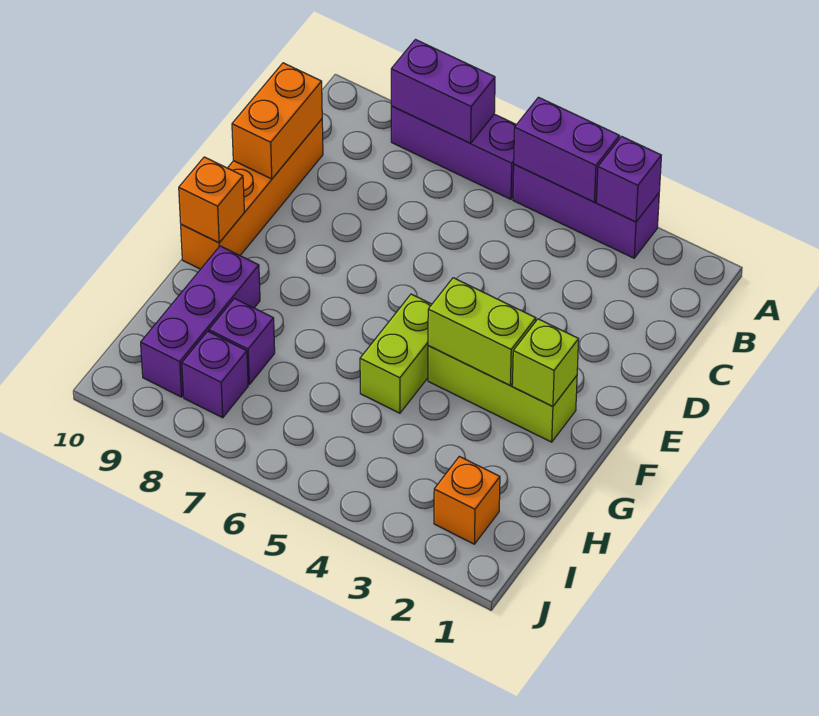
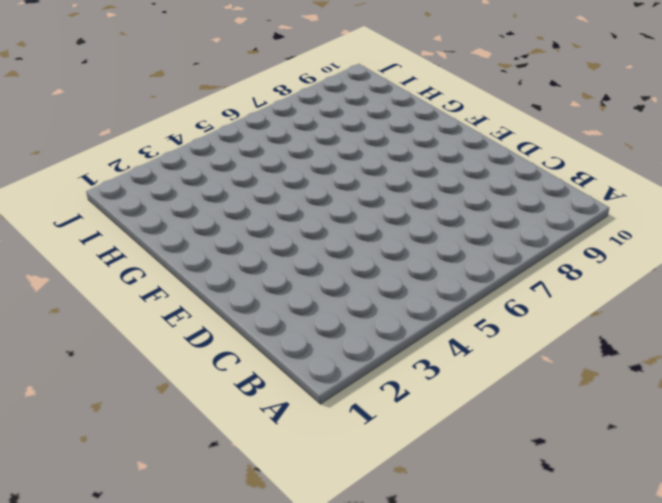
none -> purple brick A3:A5 level 1
none -> purple brick A6:A8 level 1
none -> orange brick C10:F10 level 1

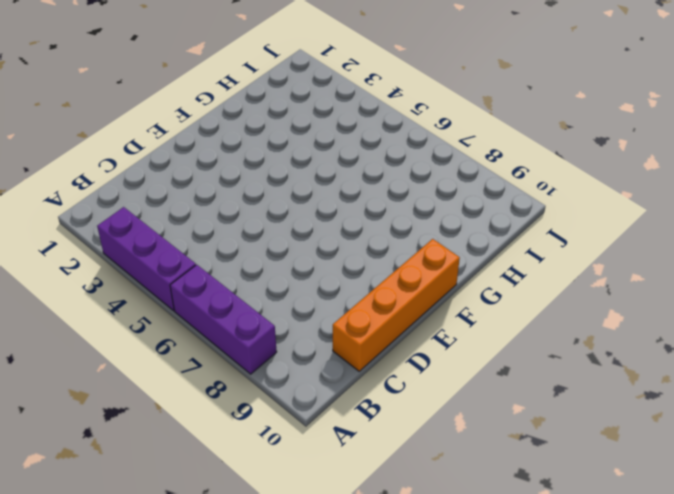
none -> lime brick F2:F4 level 1
none -> lime brick F5:G5 level 1
none -> purple brick G9:I9 level 1

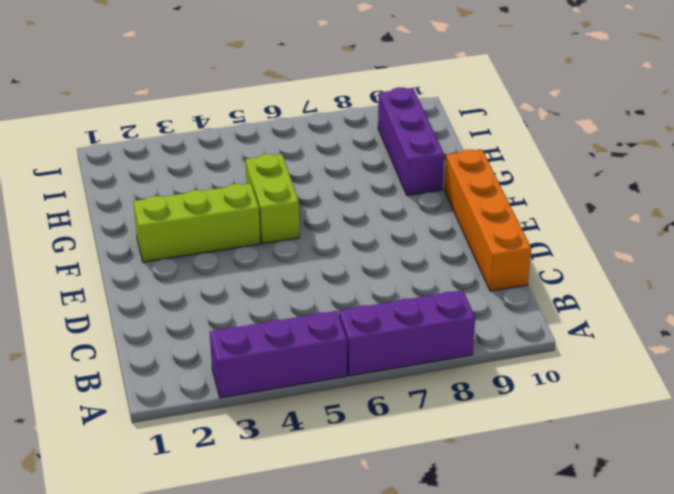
none -> purple brick H8 level 1
none -> orange brick I2 level 1
none -> purple brick I8 level 1

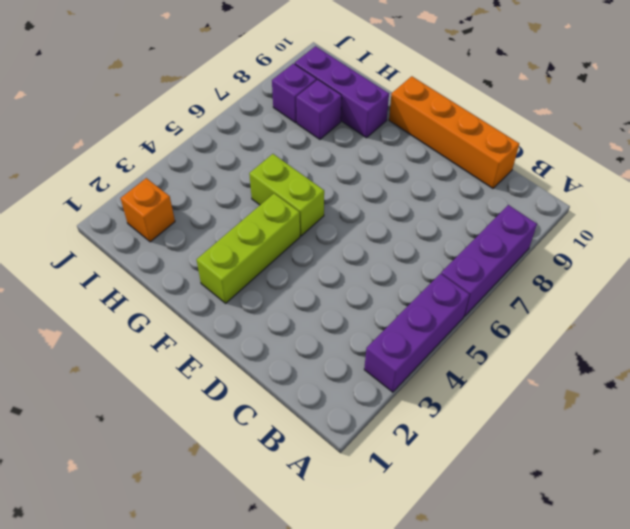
none -> purple brick A3 level 2
none -> purple brick A4:A5 level 2
none -> purple brick A7:A8 level 2

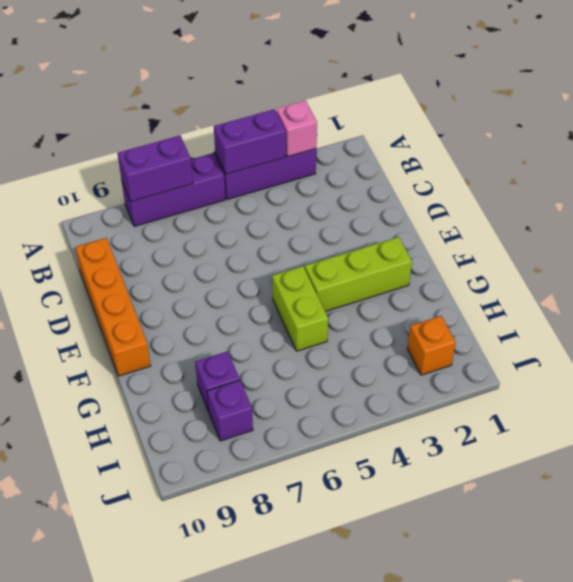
pink brick A3 level 2 -> purple brick A3 level 2
none -> purple brick G9:I9 level 1
none -> orange brick C10:D10 level 2
none -> lime brick F2 level 2

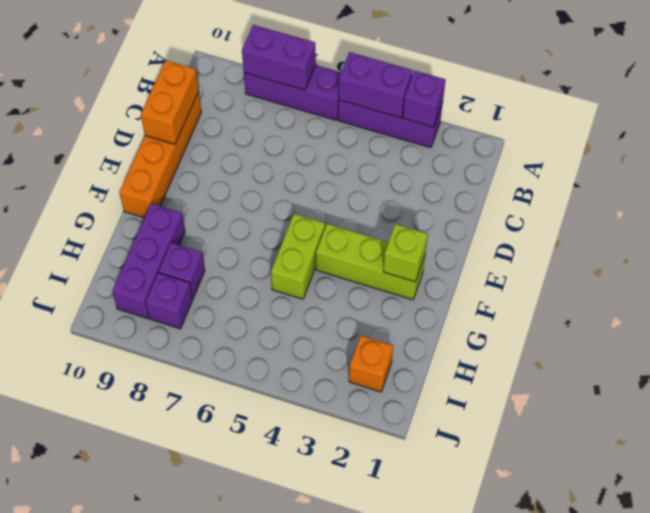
none -> lime brick F3:F4 level 2
none -> orange brick F10 level 2

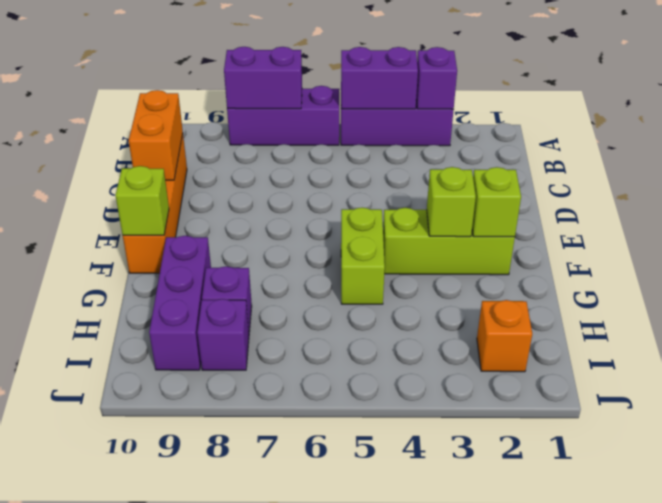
lime brick F3 level 2 -> lime brick F3:F4 level 2
lime brick F10 level 2 -> orange brick F10 level 2

